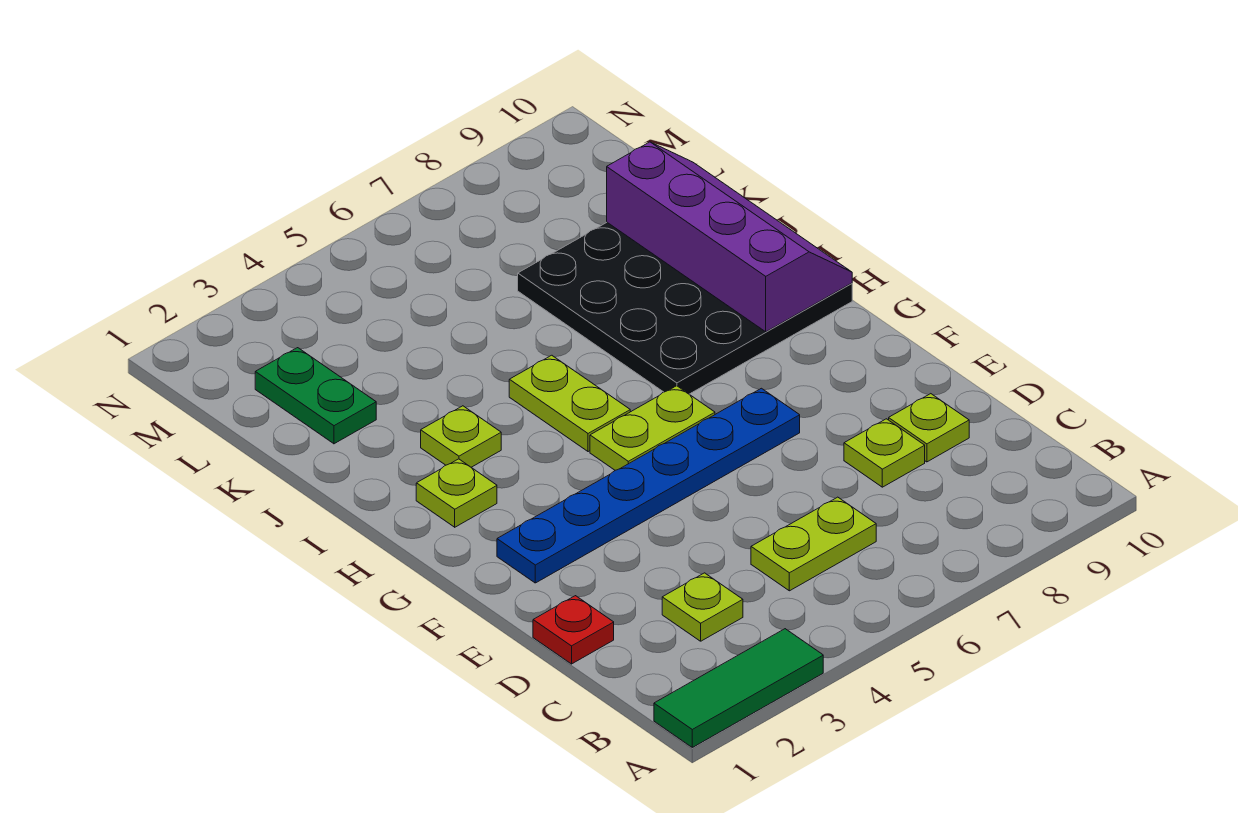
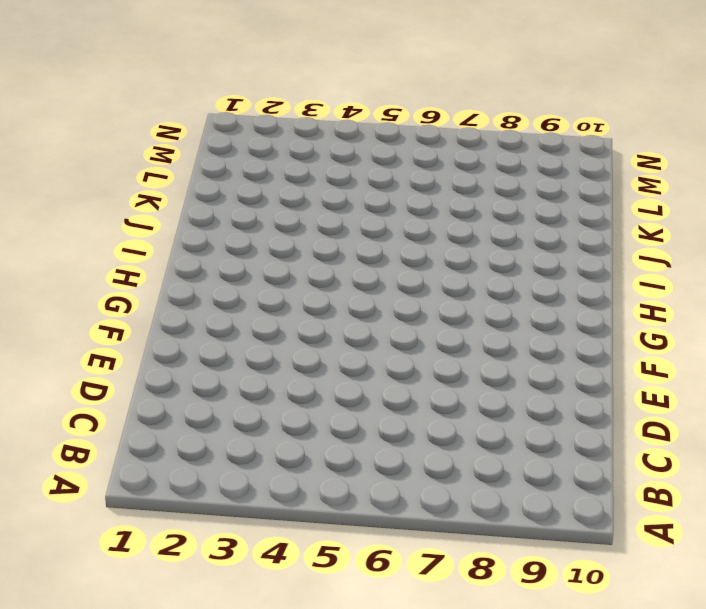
none -> green tile A1:A3 level 1
none -> lime plate C3 level 1
none -> lime plate C5:C6 level 1

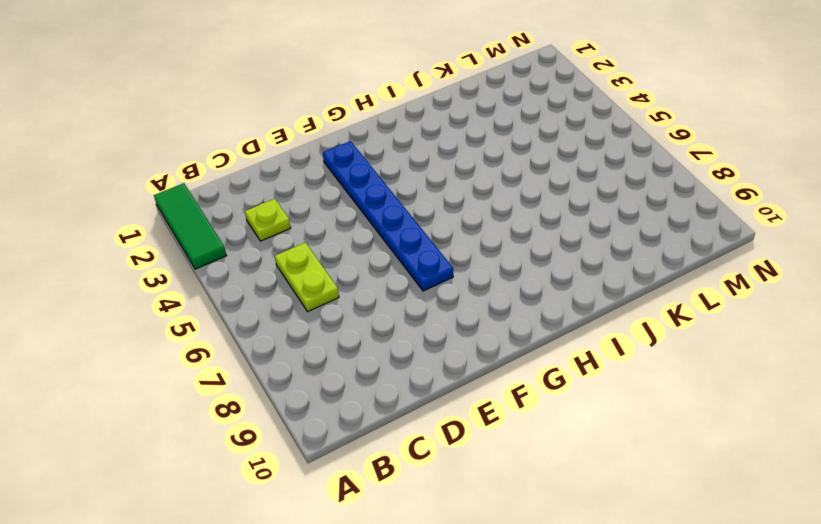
none -> red plate D1 level 1
none -> lime plate D8 level 1
none -> lime plate D9 level 1

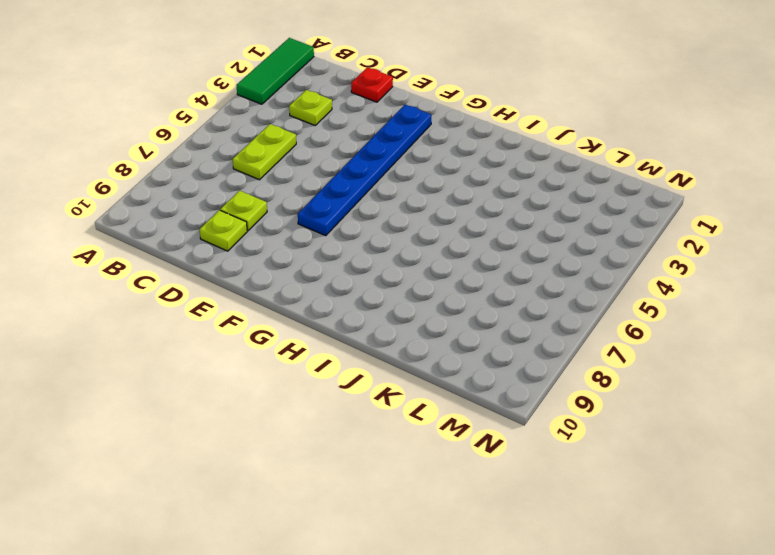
none -> lime plate G5:G6 level 1
none -> lime plate H2 level 1
none -> lime plate H5:I5 level 1

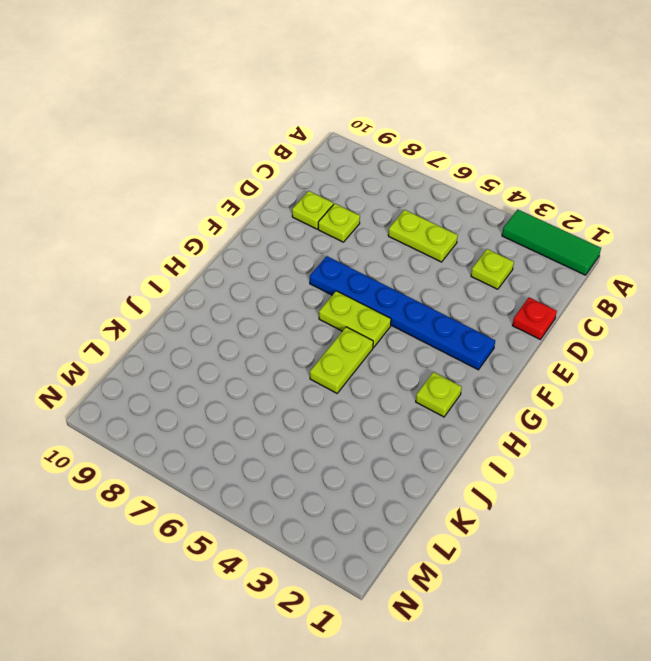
none -> black plate H7:K10 level 1
none -> lime plate I3 level 1
none -> green plate K2:L2 level 1

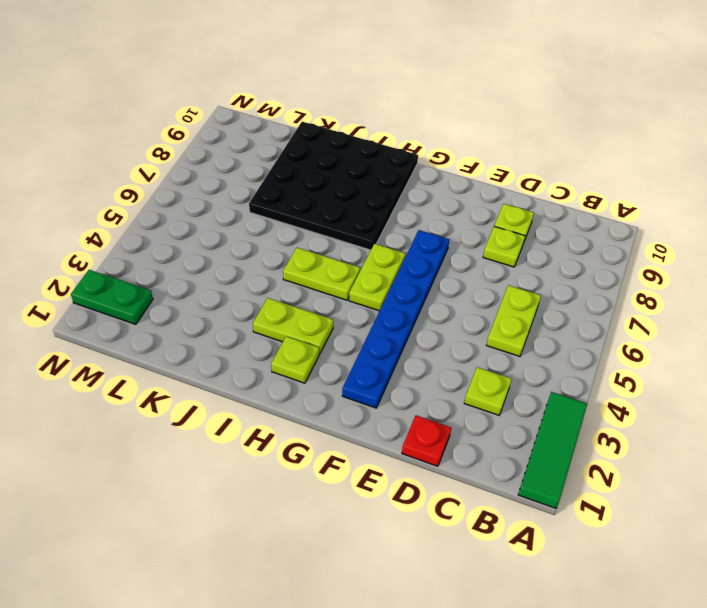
lime plate H3:I3 level 1 -> lime plate I3 level 1
green plate M2:N2 level 1 -> green plate K2:L2 level 1
none -> purple slope H9:K10 level 2 top 9

